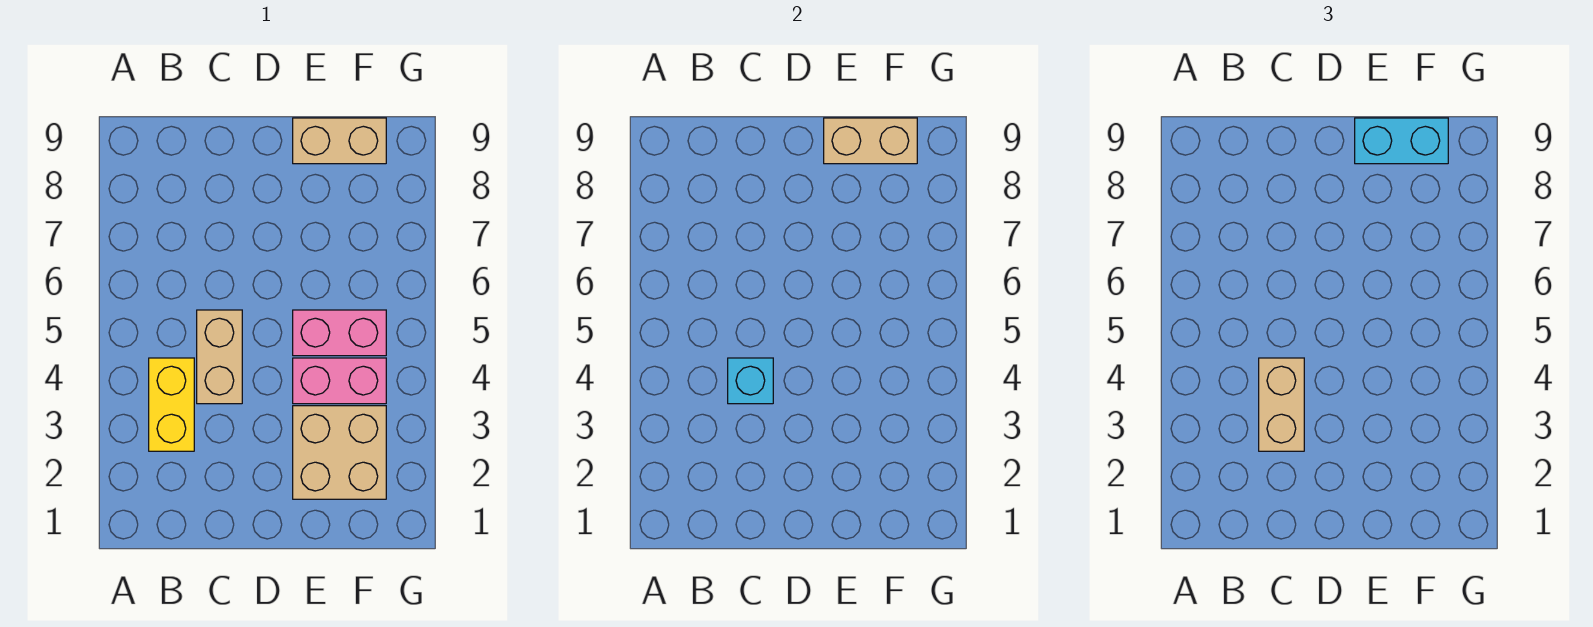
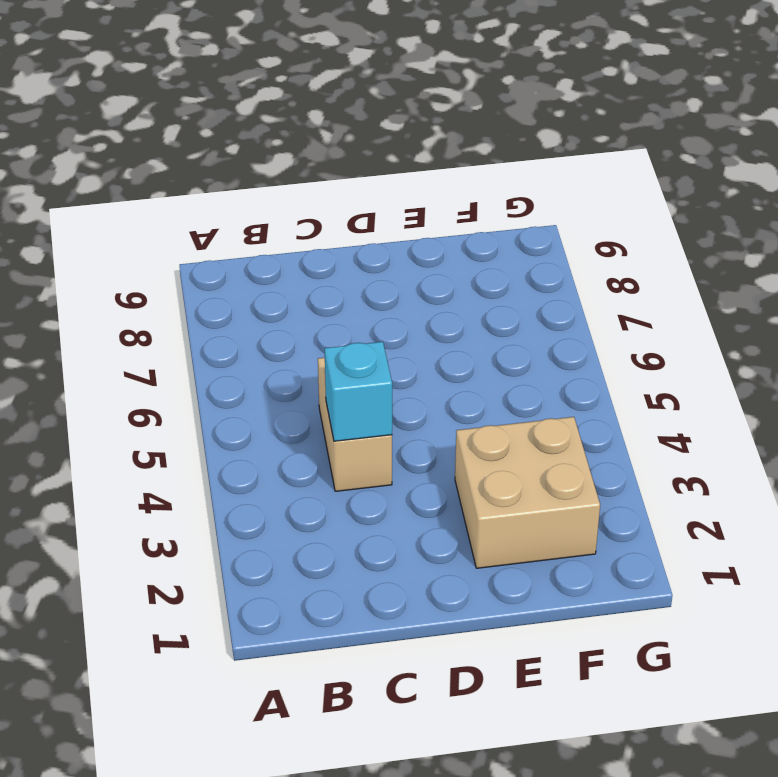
none -> yellow brick B3:B4 level 1
none -> pink brick E4:F4 level 1

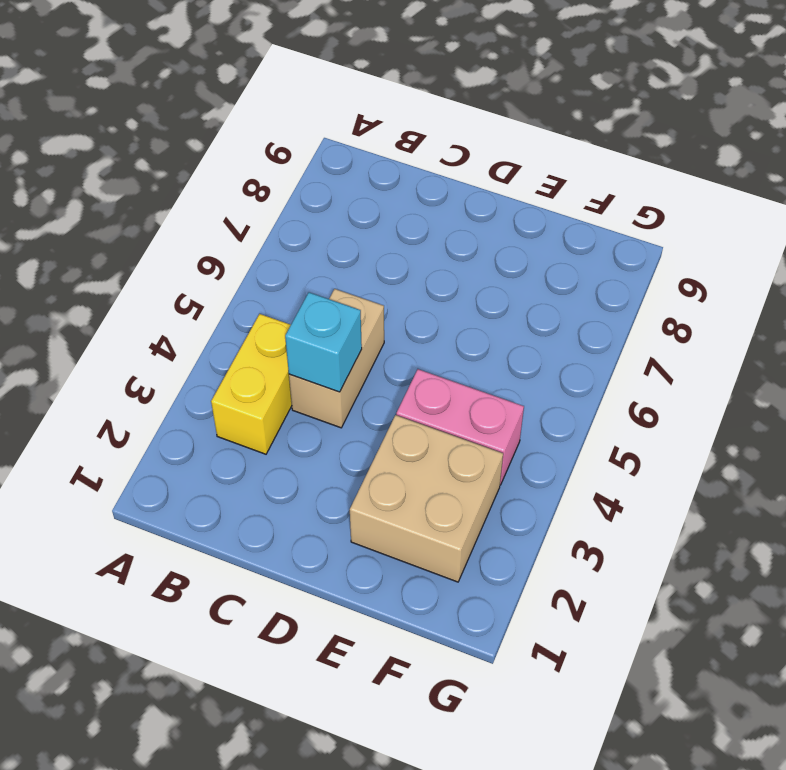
none -> pink brick E5:F5 level 1
none -> tan brick E9:F9 level 1

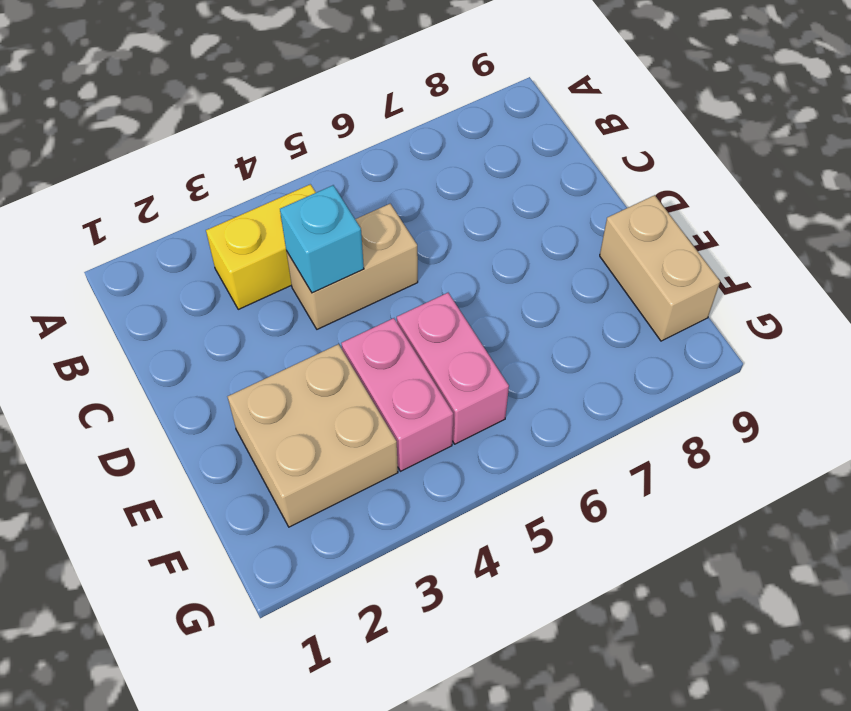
none -> tan brick E9:F9 level 2
none -> tan brick C3:C4 level 3

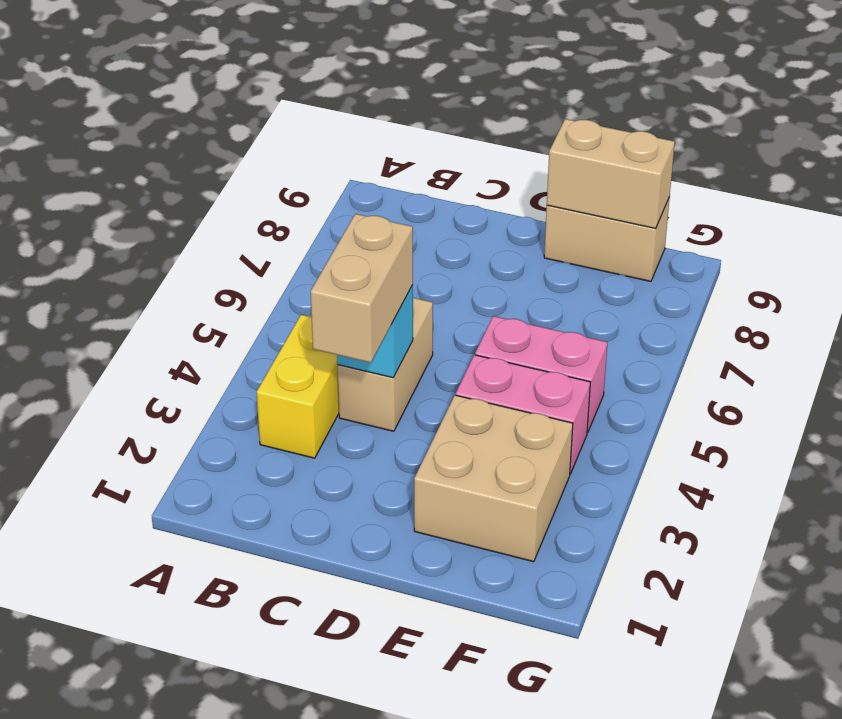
none -> cyan brick E9:F9 level 3

